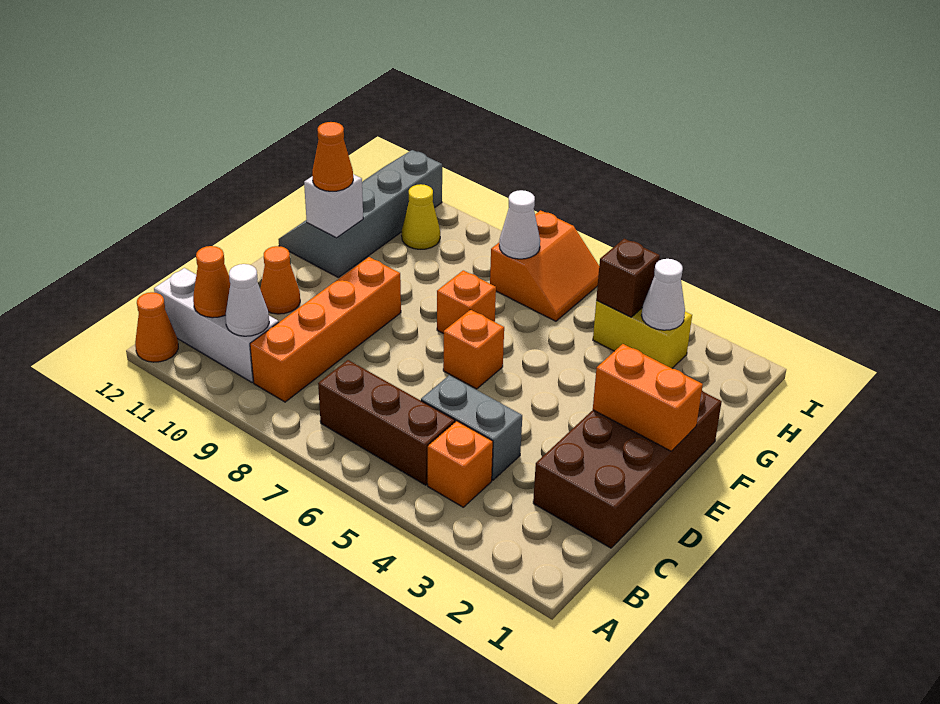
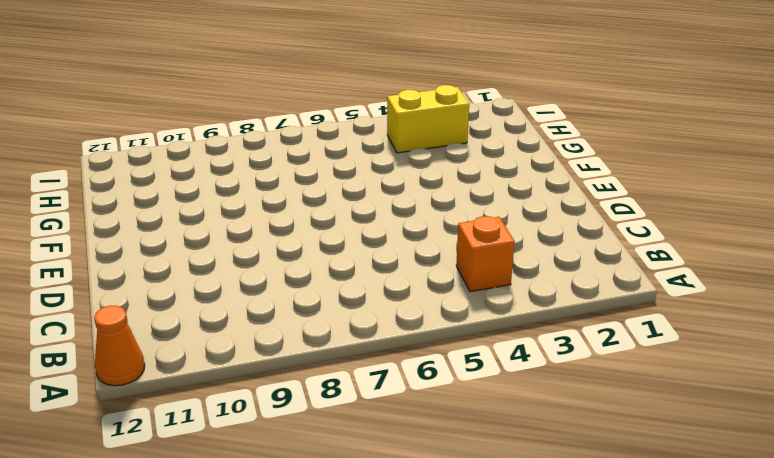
none -> brown brick B5:B7 level 1
none -> orange brick B9:E9 level 1
none -> white brick B10:B12 level 1

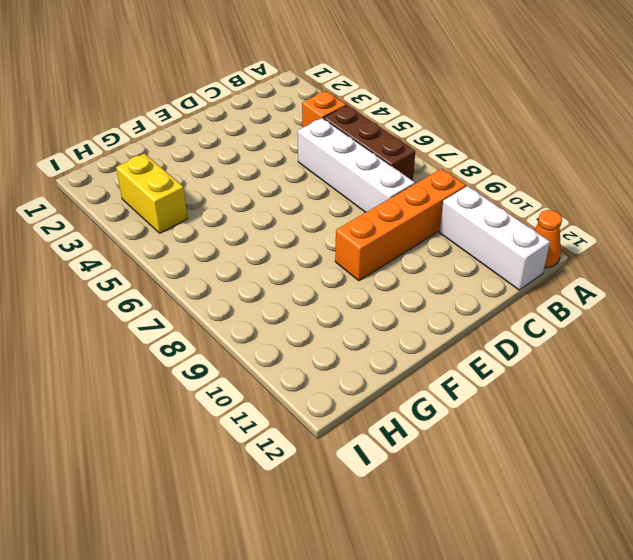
white brick C5:C8 level 1 -> grey brick C4:C5 level 1
none -> brown brick C1:F2 level 1
none -> orange cone D11 level 1
none -> orange brick E6 level 1

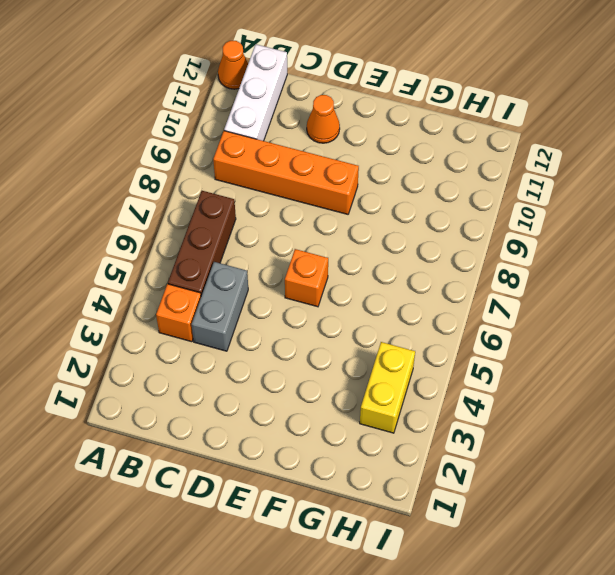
none -> brown brick C1:F2 level 1
none -> orange brick F7 level 1
none -> grey slope F11:I12 level 1 top 11

